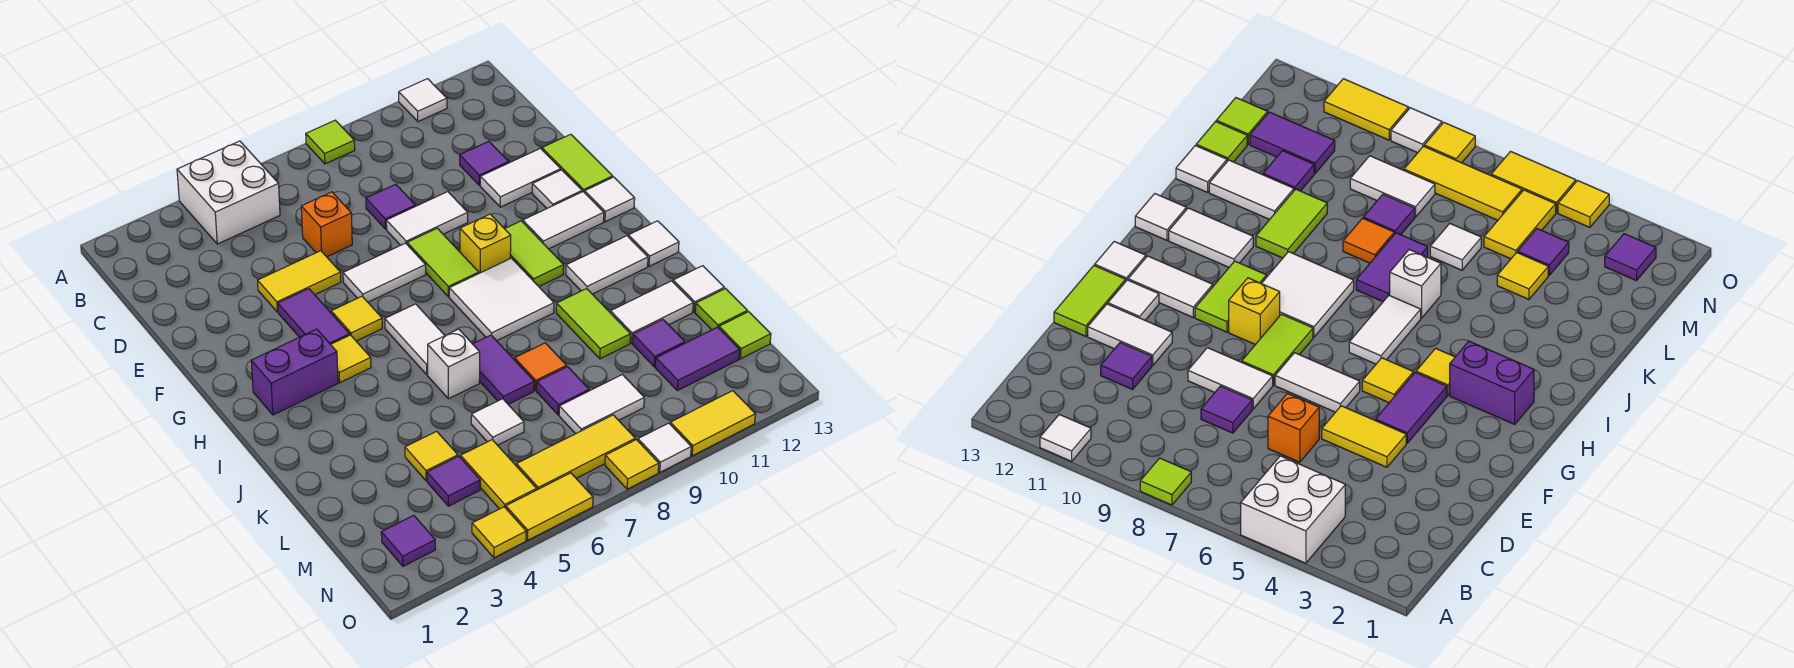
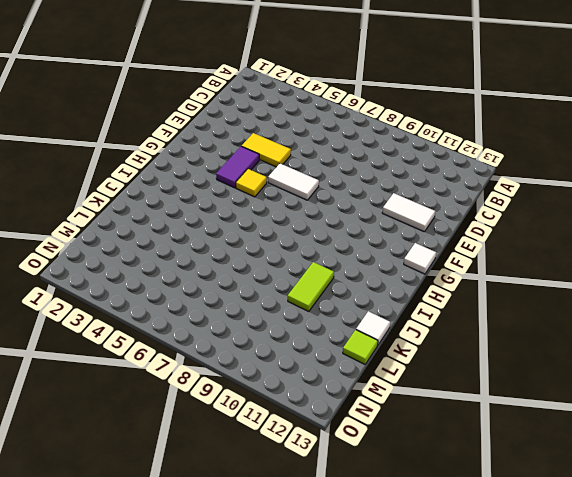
none -> white brick A4:B5 level 1
none -> lime tile A8 level 1
none -> white tile A11 level 1
none -> orange brick D6 level 1

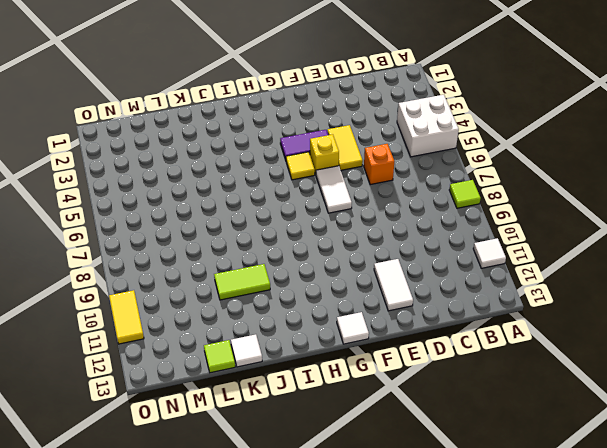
yellow brick F5 level 1 -> yellow brick G9 level 1
none -> purple tile D8 level 1
none -> purple tile D11 level 1
none -> white tile E8:E9 level 1
none -> lime tile E13:F13 level 1

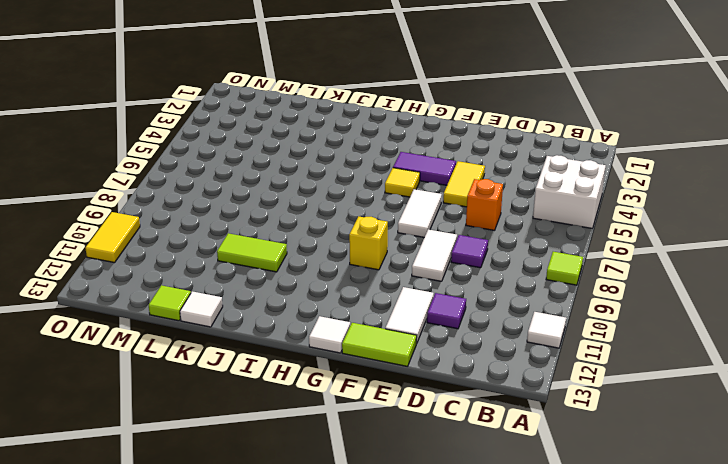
none -> lime tile F8:G8 level 1
none -> white tile F12 level 1
none -> lime tile G10:H10 level 1
none -> white tile G11:G12 level 1

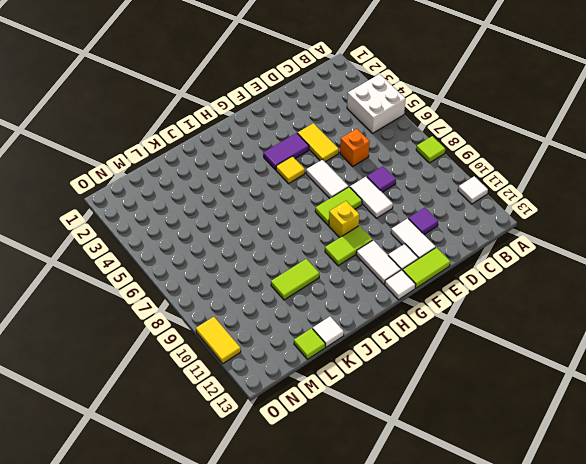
none -> purple brick H2:H3 level 1
none -> yellow tile H4 level 1
none -> white tile H6:I6 level 1
none -> white tile H8:I9 level 1

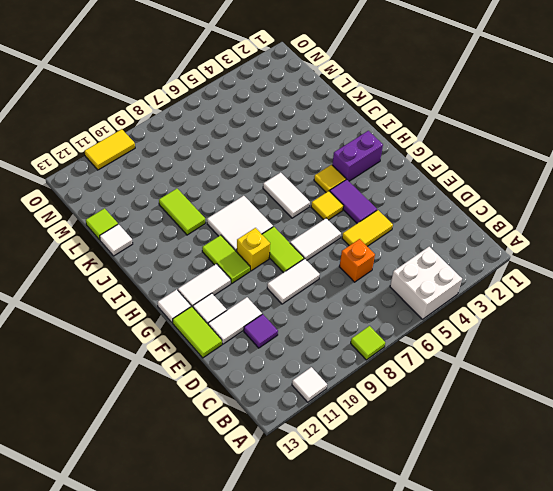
none -> purple tile D8 level 1
none -> white tile I11:I12 level 1
none -> white tile I13 level 1
none -> white brick J6 level 1

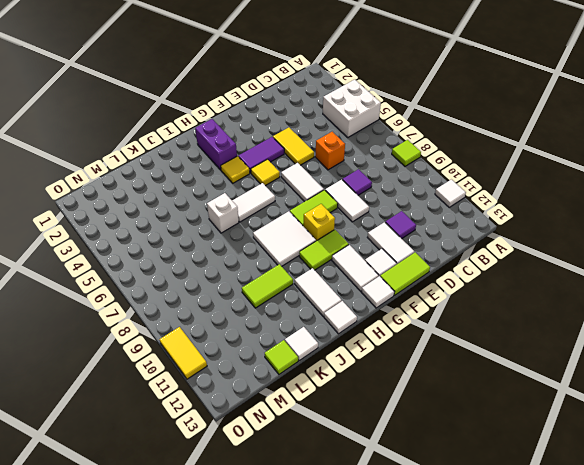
none -> purple tile J7:K7 level 1
none -> orange tile K8 level 1
none -> white tile K11:K12 level 1
none -> yellow tile L4 level 1

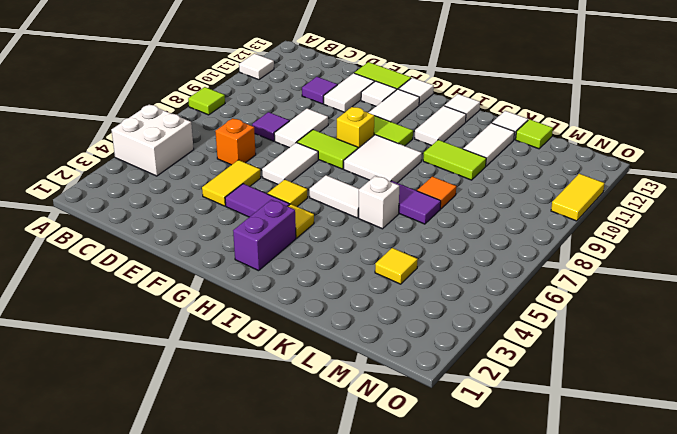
none -> white tile L6 level 1
none -> purple tile L8 level 1
none -> purple tile L11 level 1
none -> purple tile M4 level 1

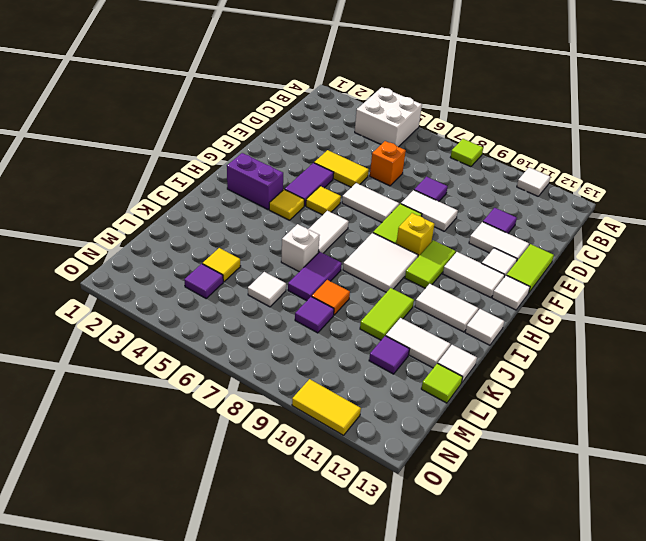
none -> yellow tile M5:N5 level 1
none -> white tile M8:M9 level 1
none -> purple tile M11:M12 level 1
none -> lime tile M13 level 1

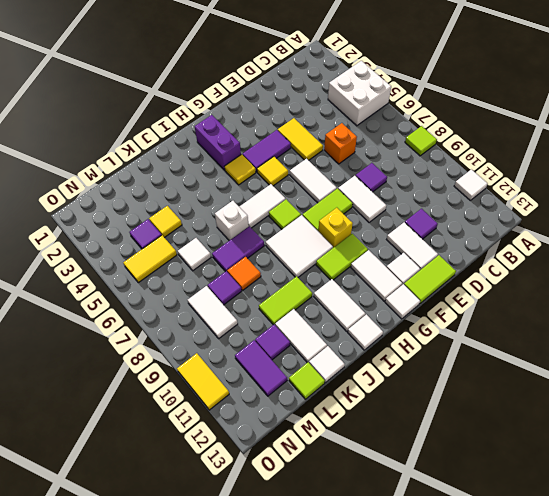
lime tile H7 level 1 -> lime tile M13 level 1
none -> purple tile N2 level 1
none -> yellow tile N6:N8 level 1
none -> yellow tile O4 level 1
none -> yellow tile O5:O6 level 1

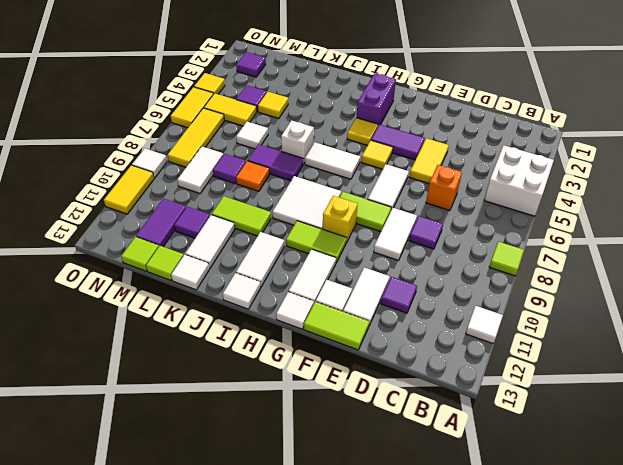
none -> yellow tile O8 level 1

